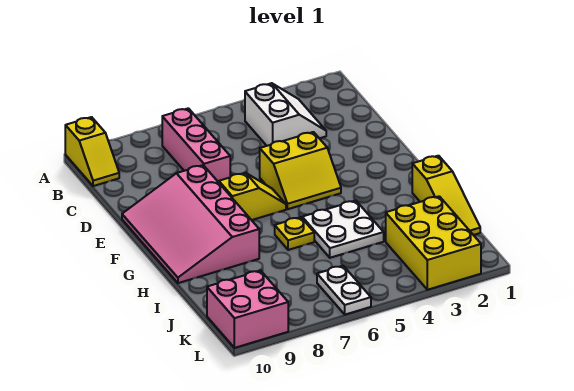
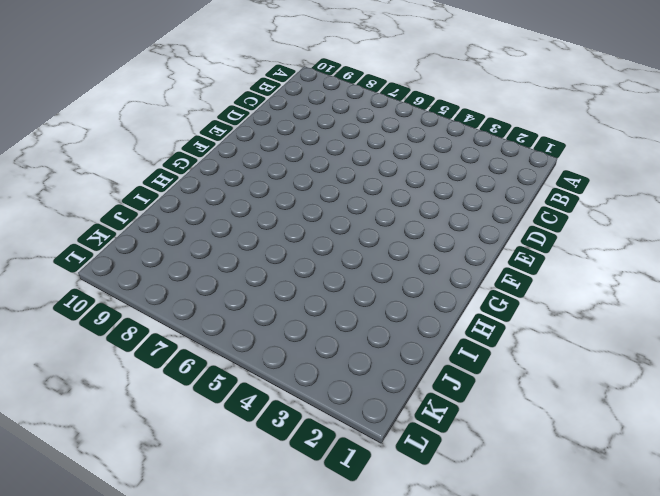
none -> yellow slope A10:B10 level 1 top A
none -> white slope B3:C4 level 1 top 4
none -> pink brick B7:D7 level 1

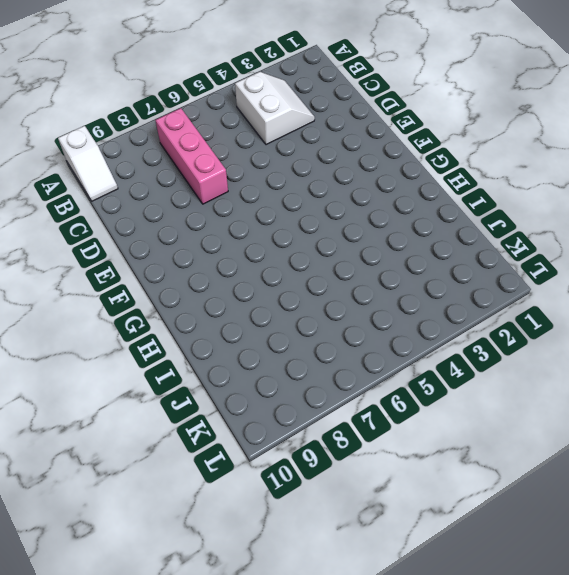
white slope A10:B10 level 1 top A -> yellow slope A10:B10 level 1 top A
none -> yellow slope E4:F5 level 1 top E
none -> pink slope E8:H10 level 1 top 8
none -> yellow slope F6:F7 level 1 top 7

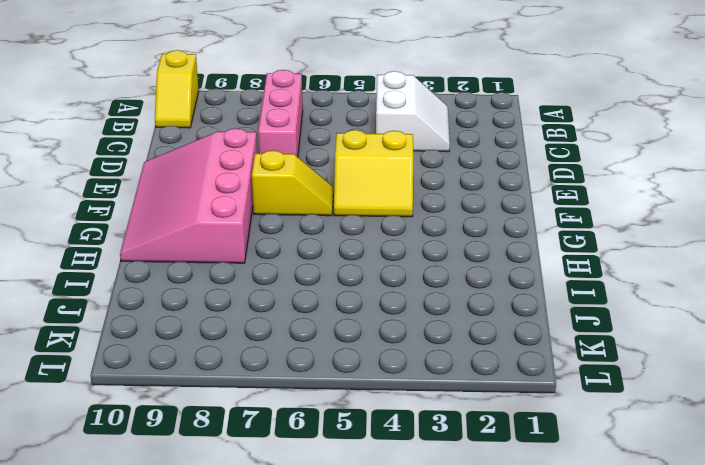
none -> yellow slope H1:J1 level 1 top H
none -> white plate H4:I5 level 1
none -> yellow plate H6 level 1

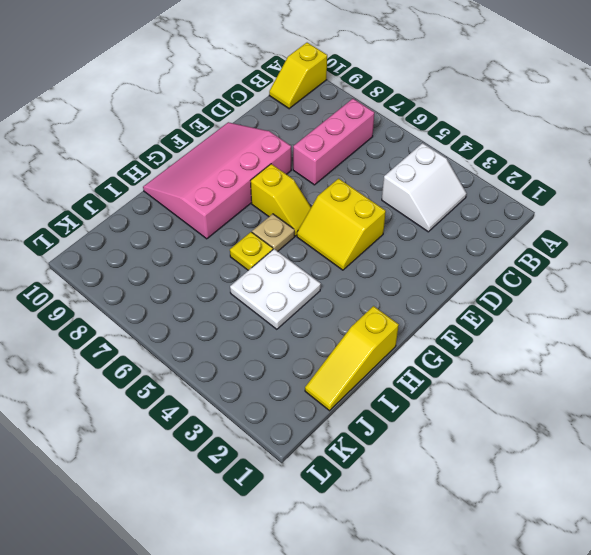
tan plate G6 level 1 -> none
none -> yellow brick J2:L3 level 1
none -> white plate K6:L6 level 1
none -> pink brick K9:L10 level 1

